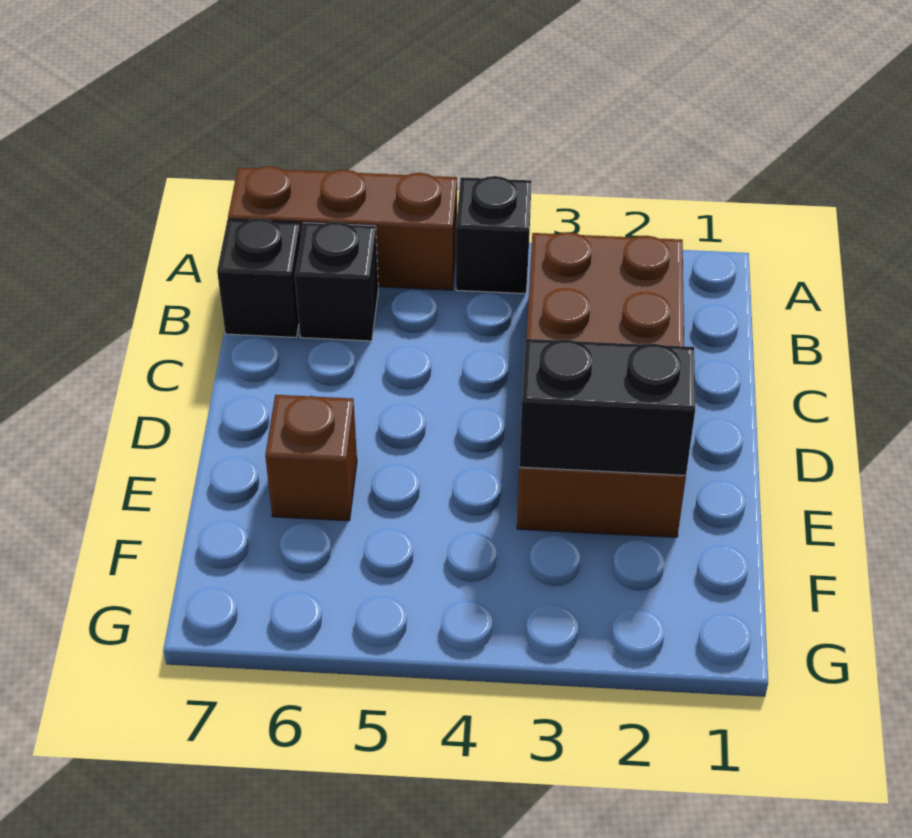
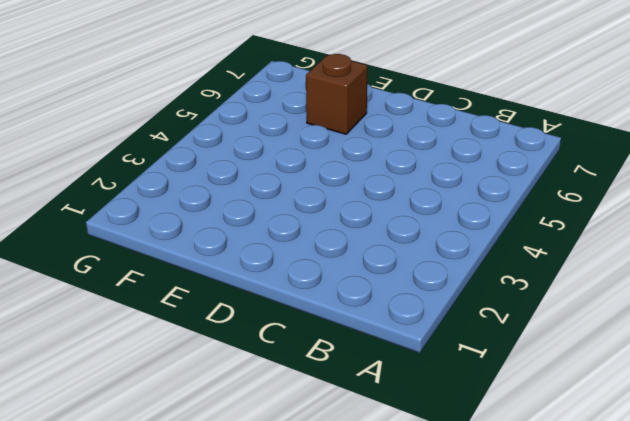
none -> black brick A4 level 1
none -> brown brick A5:A7 level 1

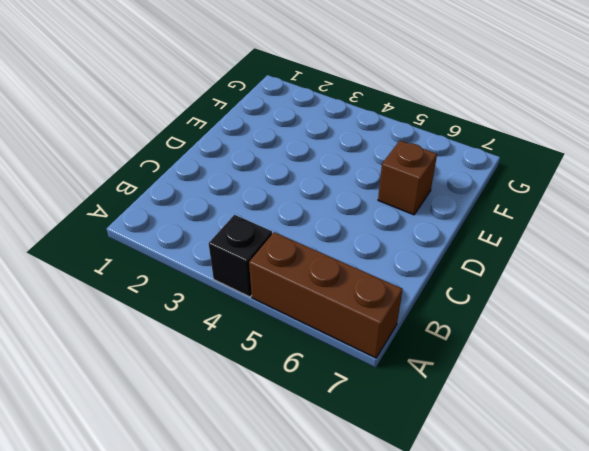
none -> brown brick B2:E3 level 1
none -> black brick B6 level 1

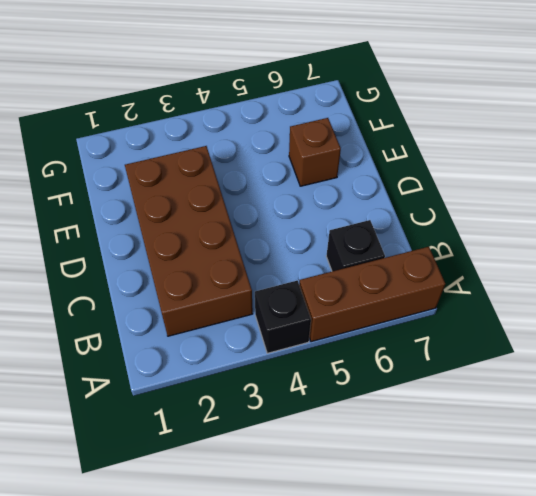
none -> black brick B7 level 1
none -> black brick E2:E3 level 2

